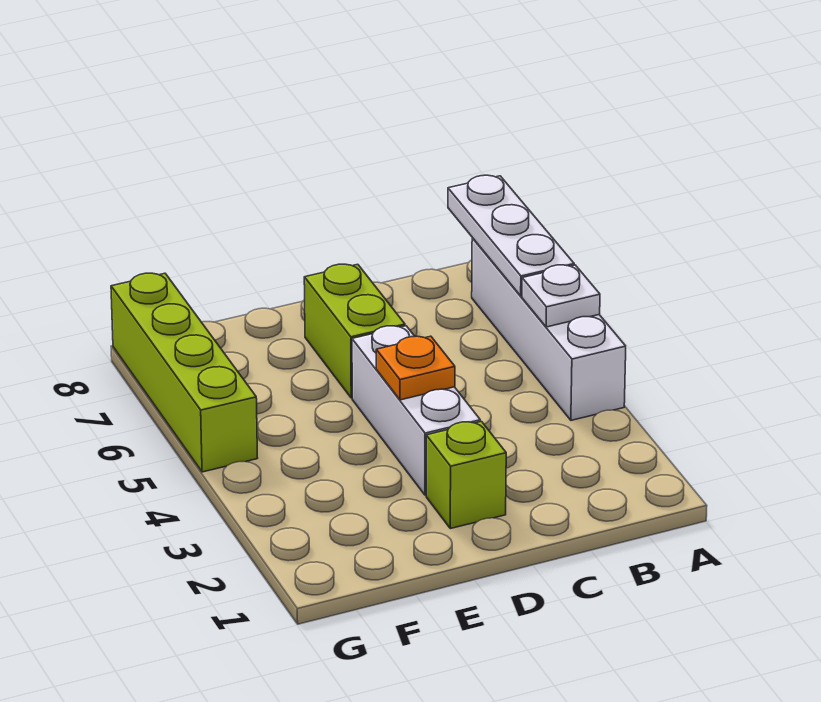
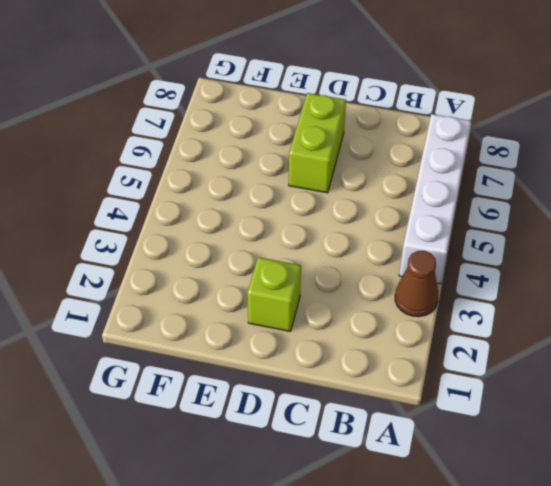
brown cone A3 level 1 -> none
none -> white brick D3:D5 level 1
none -> lime brick G5:G8 level 1

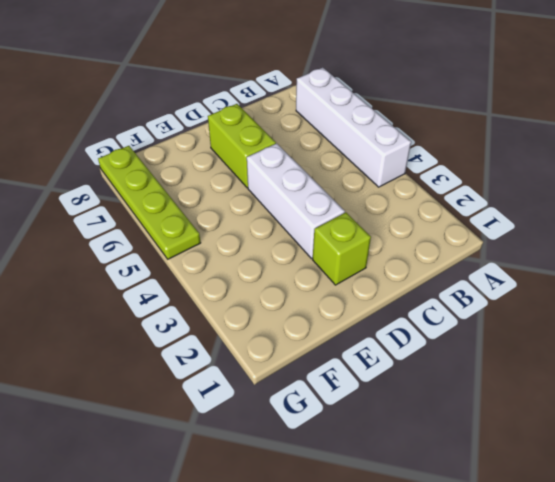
lime plate G5:G8 level 1 -> lime brick G5:G8 level 1
none -> white plate A5 level 2
none -> white plate A6:A8 level 2

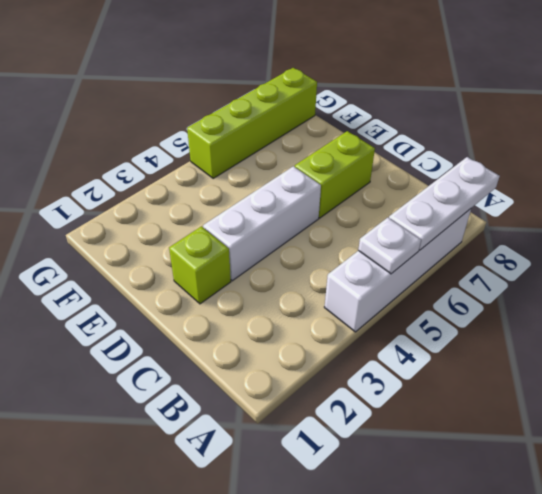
none -> orange plate D4 level 2

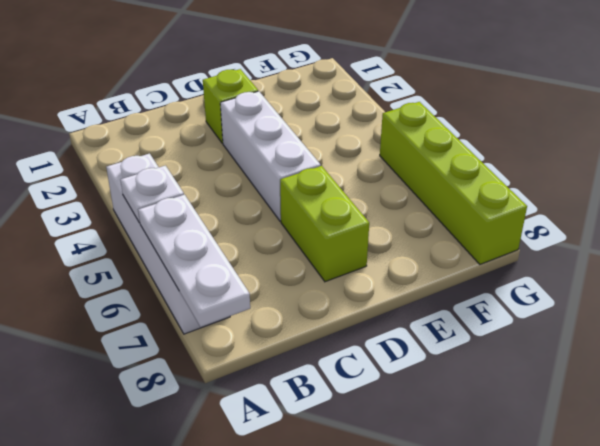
none -> orange plate D4 level 2

